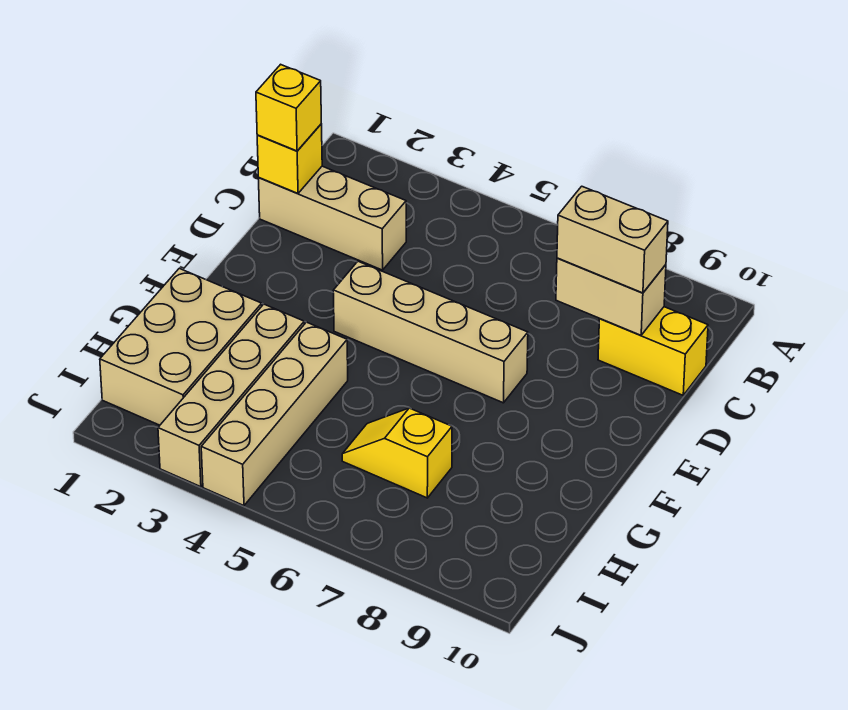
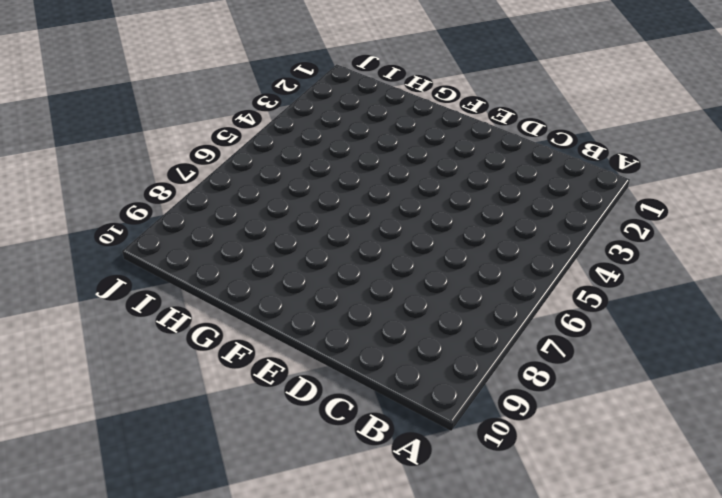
none -> tan brick C1:C3 level 1
none -> yellow brick C9:C10 level 1

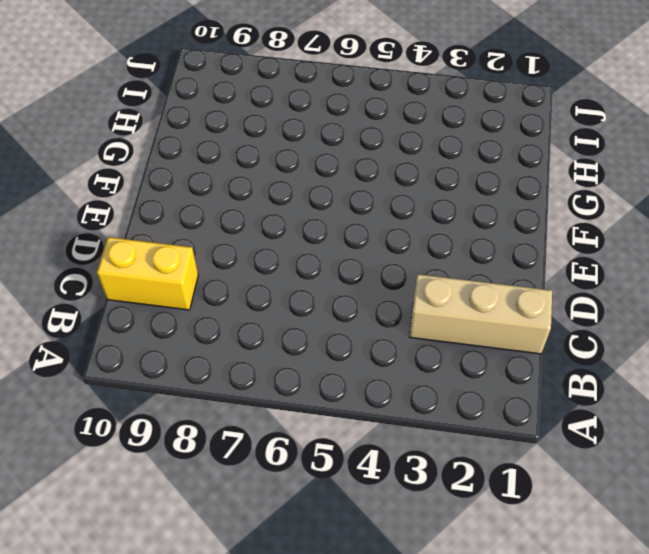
none -> tan brick E4:E7 level 1
none -> tan brick G1:I2 level 1

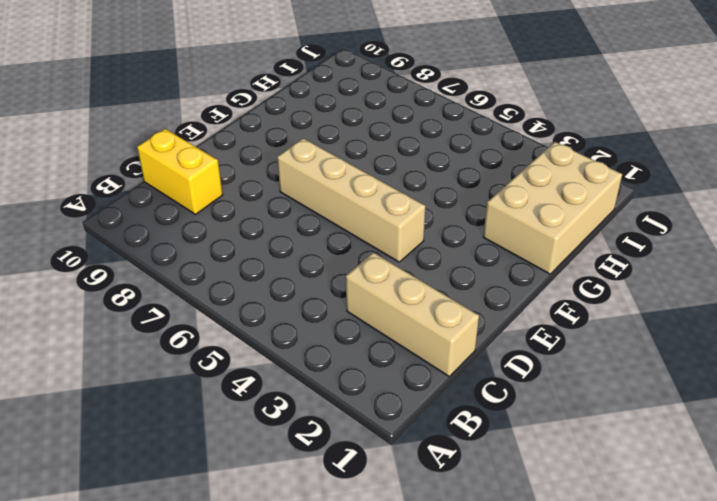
none -> tan brick G3:J3 level 1
none -> tan brick G4:J4 level 1

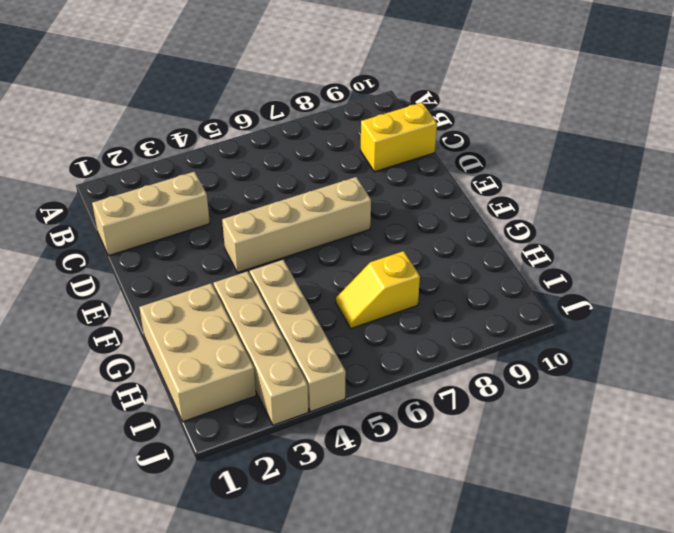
none -> yellow brick C1 level 2
none -> tan brick C8:C9 level 2

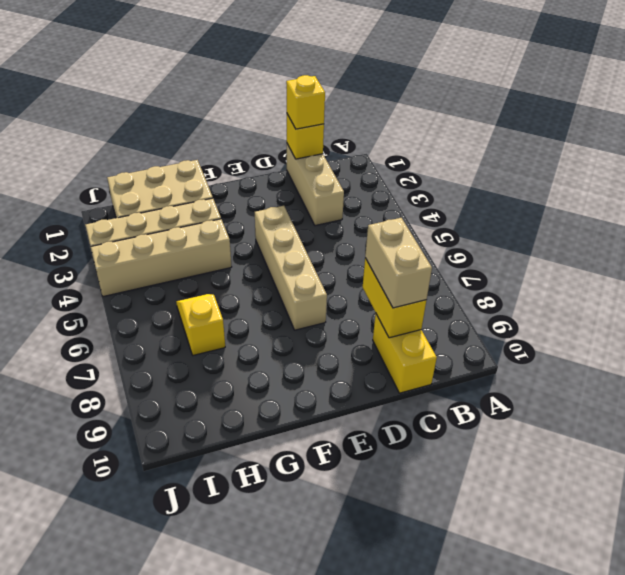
yellow brick C8:C9 level 2 -> tan brick C8:C9 level 2

